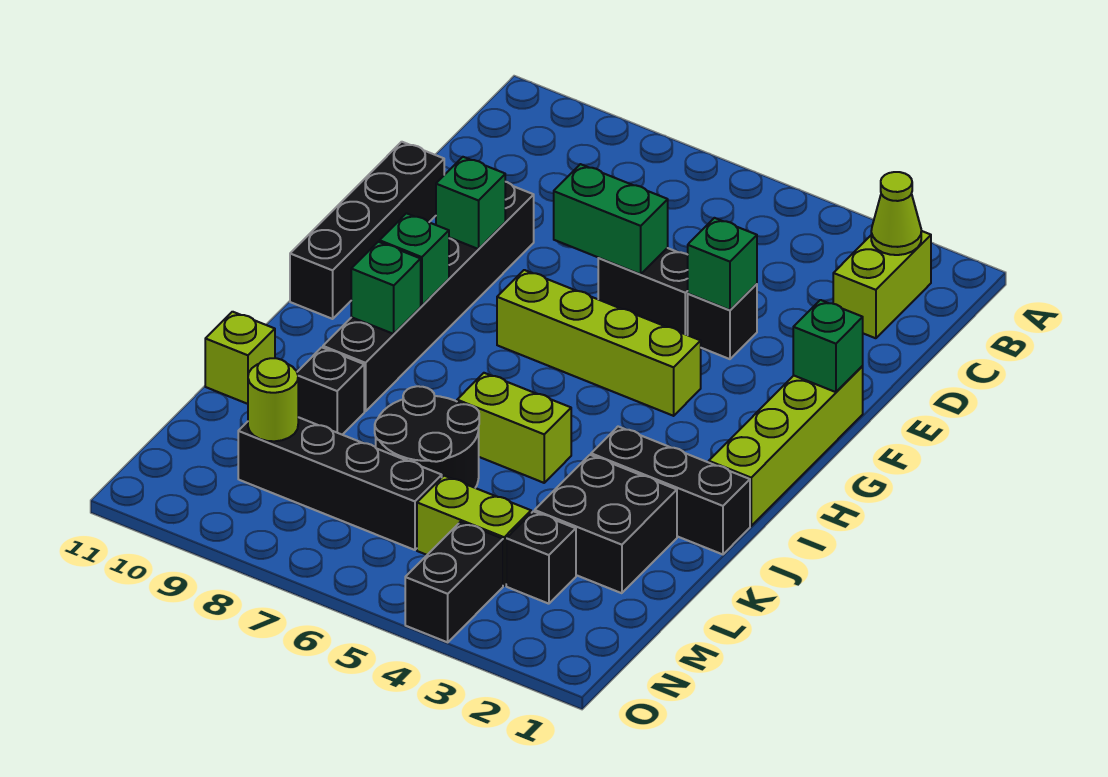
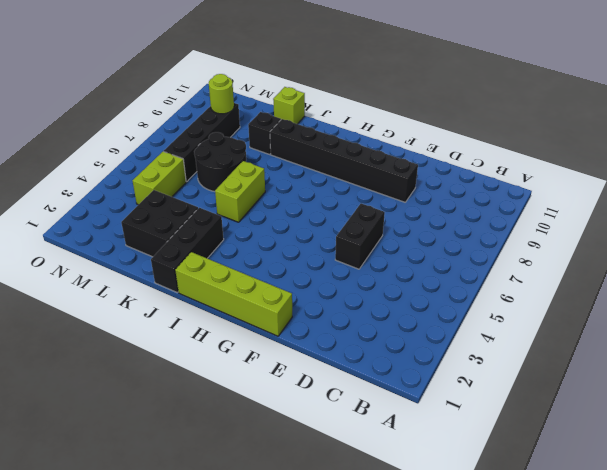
none -> lime brick B2:C2 level 1
none -> black brick E4 level 1
none -> black brick E11:H11 level 1

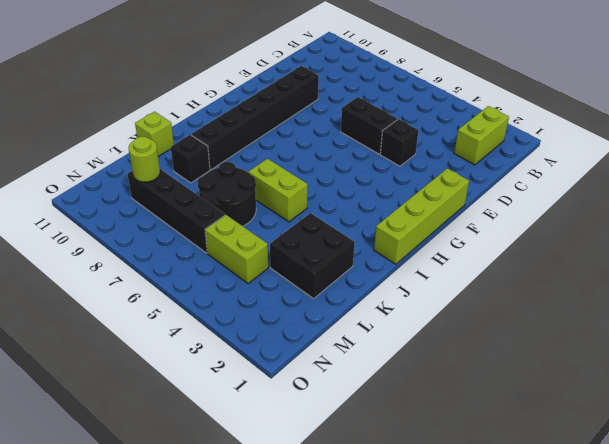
none -> black brick E11:H11 level 1
none -> lime brick G4:G7 level 1
none -> black brick J1:J3 level 1

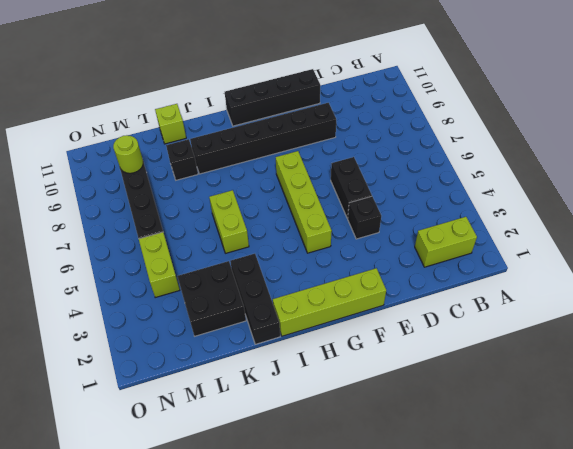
none -> black round brick K6:L7 level 1
none -> black brick M3 level 1
none -> black brick N4:O4 level 1

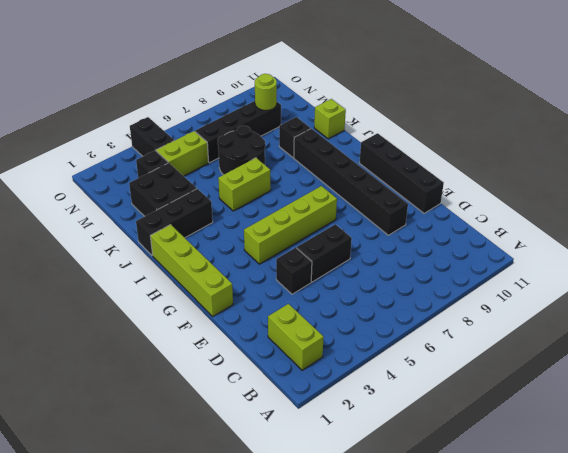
none -> lime cone B2 level 2
none -> green brick E4 level 2
none -> green brick E6:E7 level 2

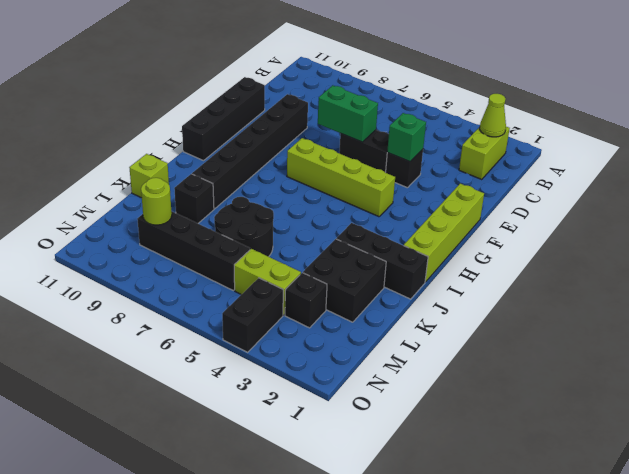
none -> lime brick J5:J6 level 1
none -> green brick F1 level 2
none -> green brick F9 level 2

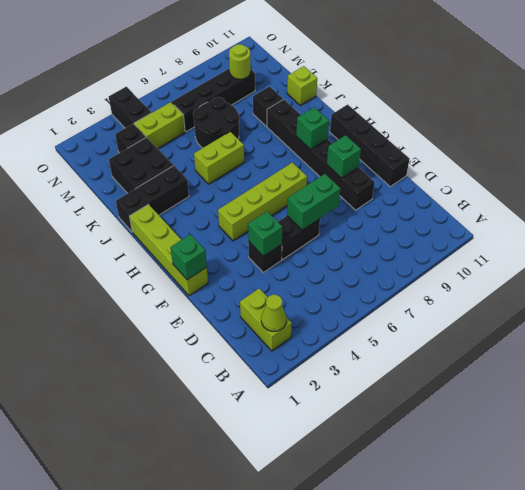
none -> green brick I9 level 2

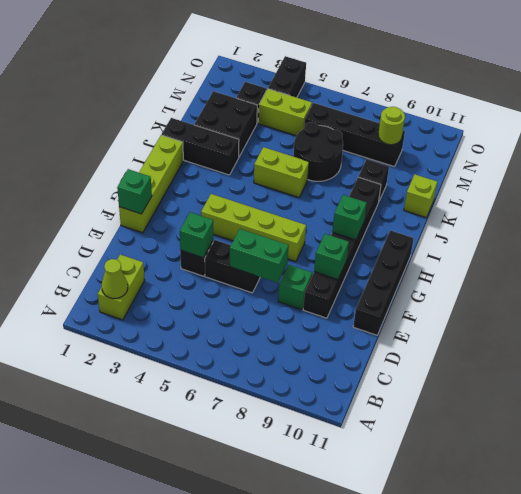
green brick E8 level 1 -> green brick I9 level 2

